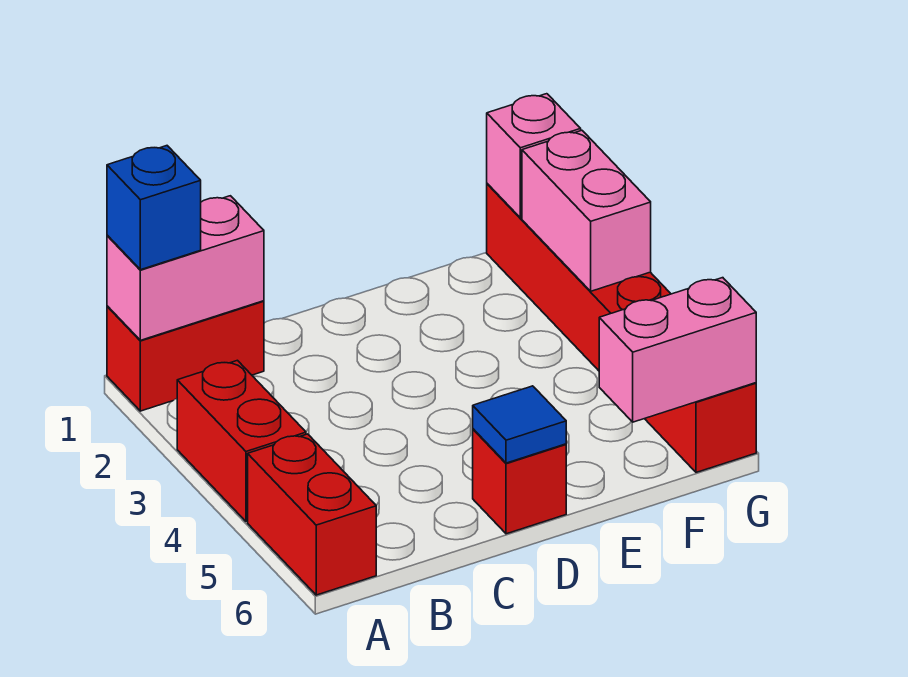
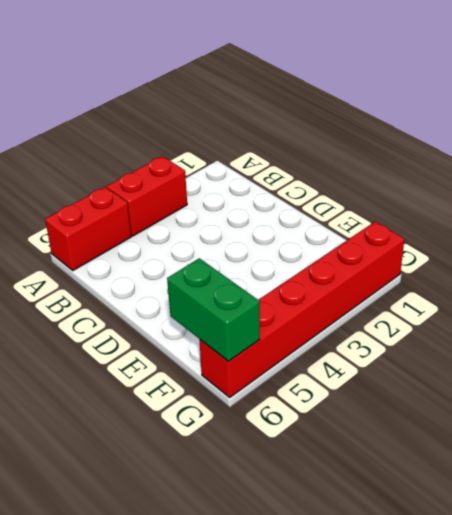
green brick F6:G6 level 2 -> pink brick F6:G6 level 2
none -> red brick A1:B1 level 1
none -> red brick D6 level 1

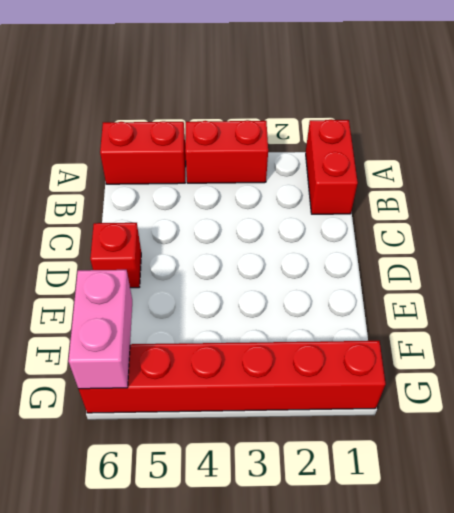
none -> pink brick A1:B1 level 2
none -> blue tile D6 level 2

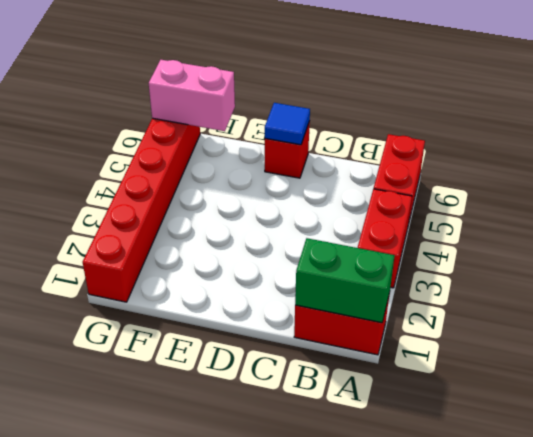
green brick A1:B1 level 2 -> pink brick A1:B1 level 2
none -> pink brick G1 level 2
none -> pink brick G2:G3 level 2

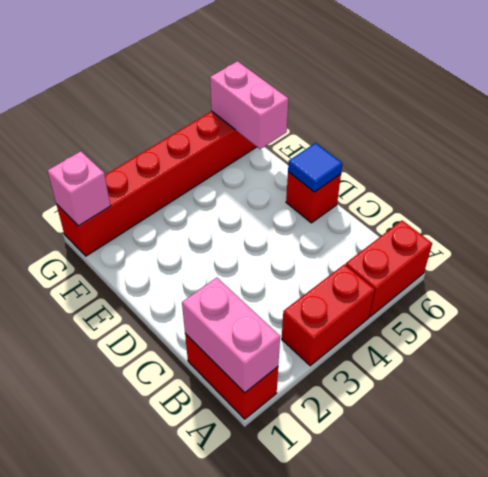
none -> pink brick G2:G3 level 2
none -> blue brick A1 level 3

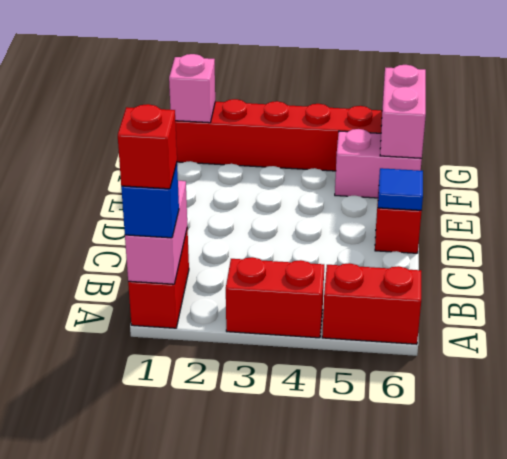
red brick A1 level 4 -> none
pink brick F5:F6 level 1 -> pink brick G2:G3 level 2

